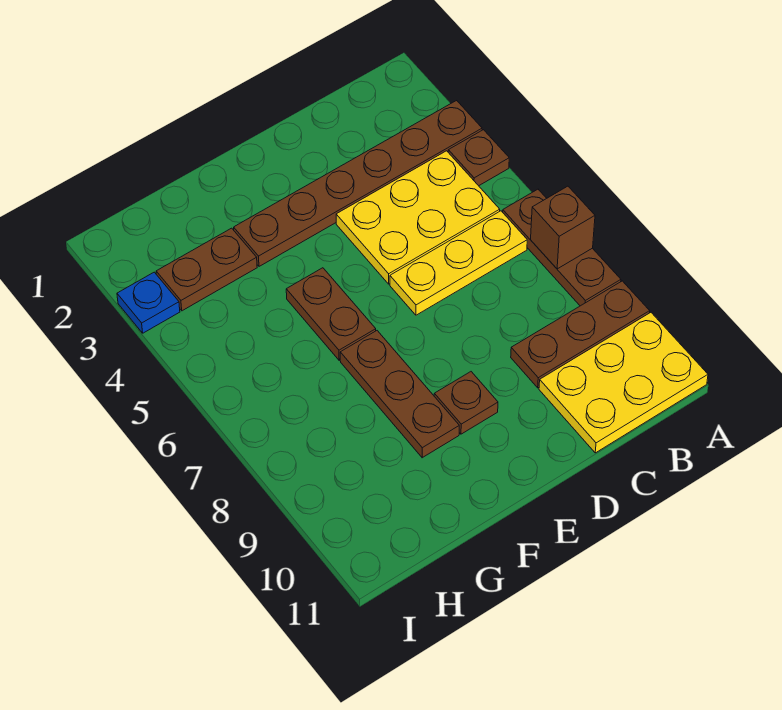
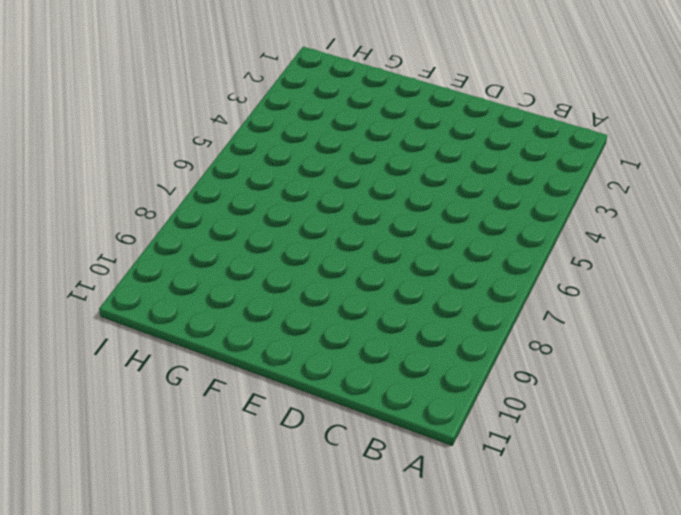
none -> brown plate A3:F3 level 1
none -> brown plate A4 level 1
none -> brown plate A6:A8 level 1

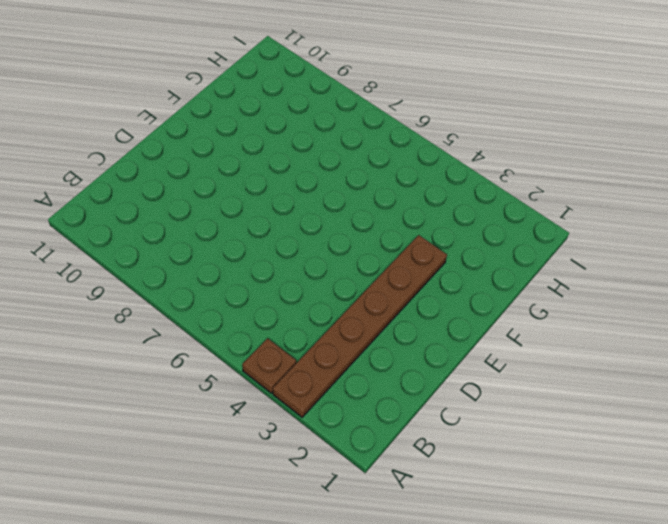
none -> brown plate A6:A8 level 1
none -> brown plate A9:C9 level 1
none -> yellow plate A10:C11 level 1

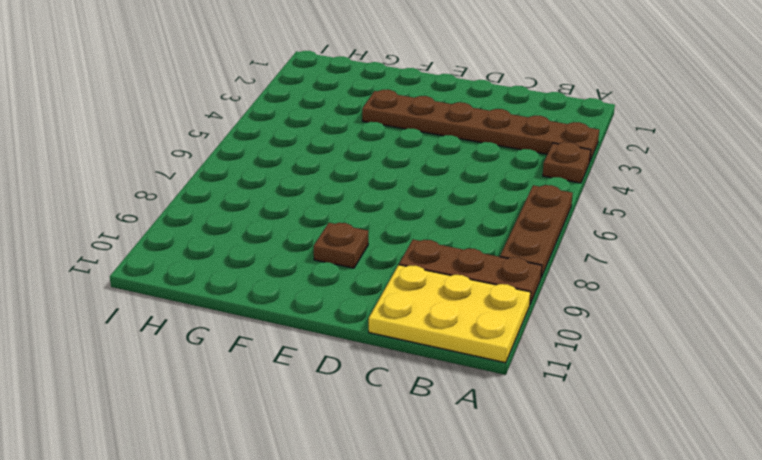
none -> yellow plate B4:D5 level 1
none -> yellow plate B6:D6 level 1
none -> brown plate F5:F6 level 1

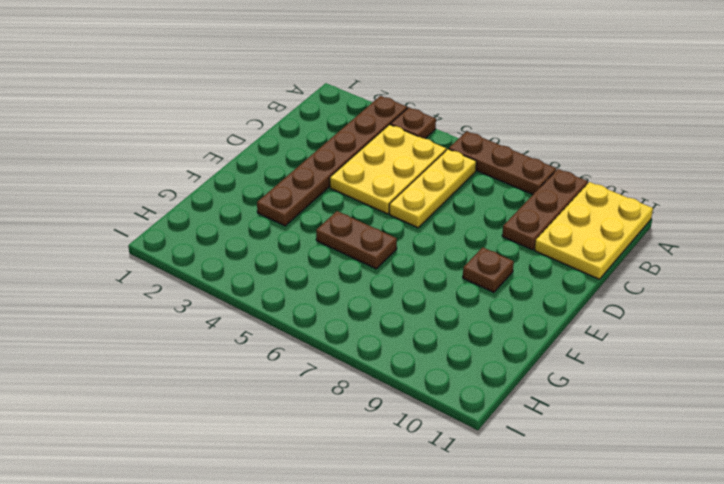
none -> brown plate F7:F9 level 1
none -> brown plate G3:H3 level 1
none -> blue plate I3 level 1

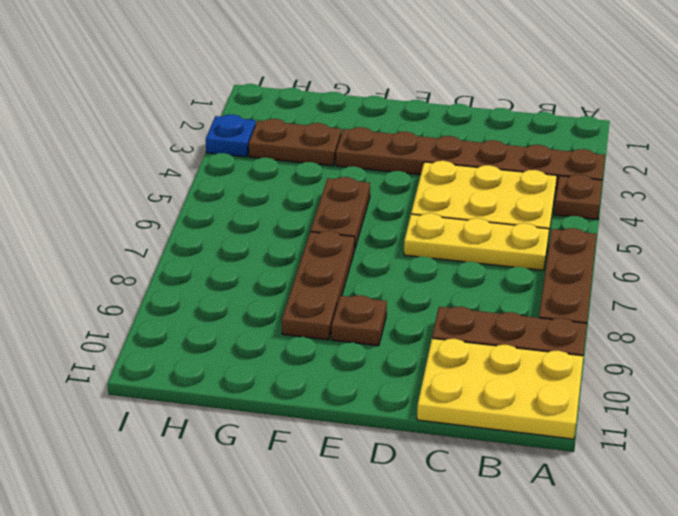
none -> brown brick A7 level 2

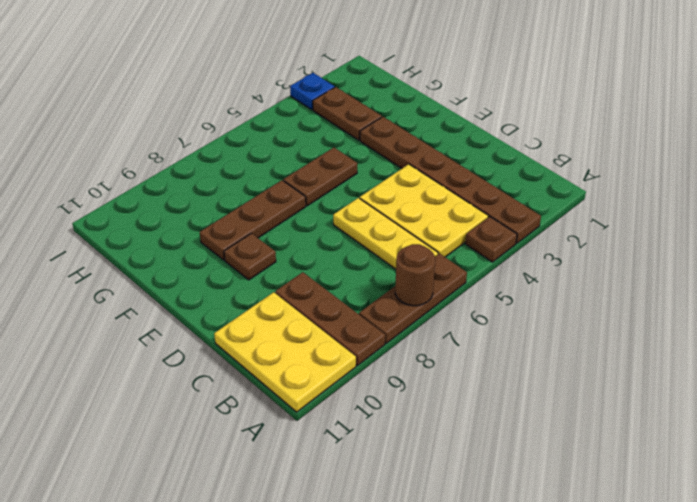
brown round brick A7 level 2 -> brown brick A7 level 2

